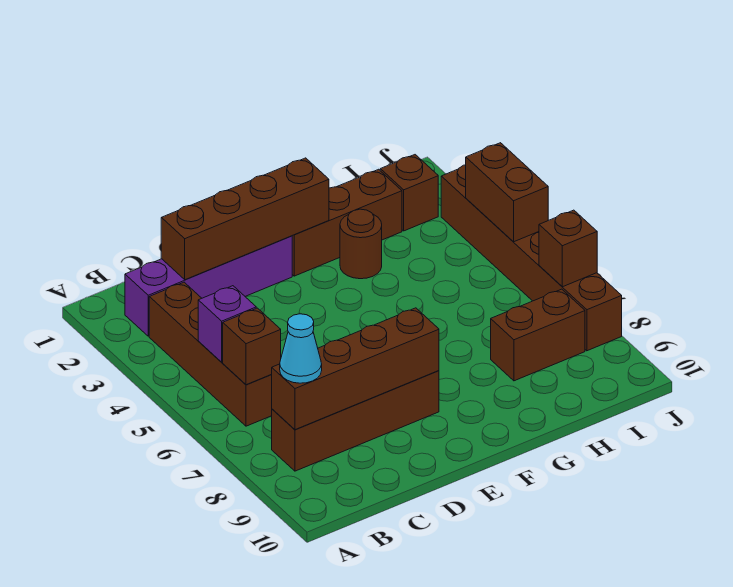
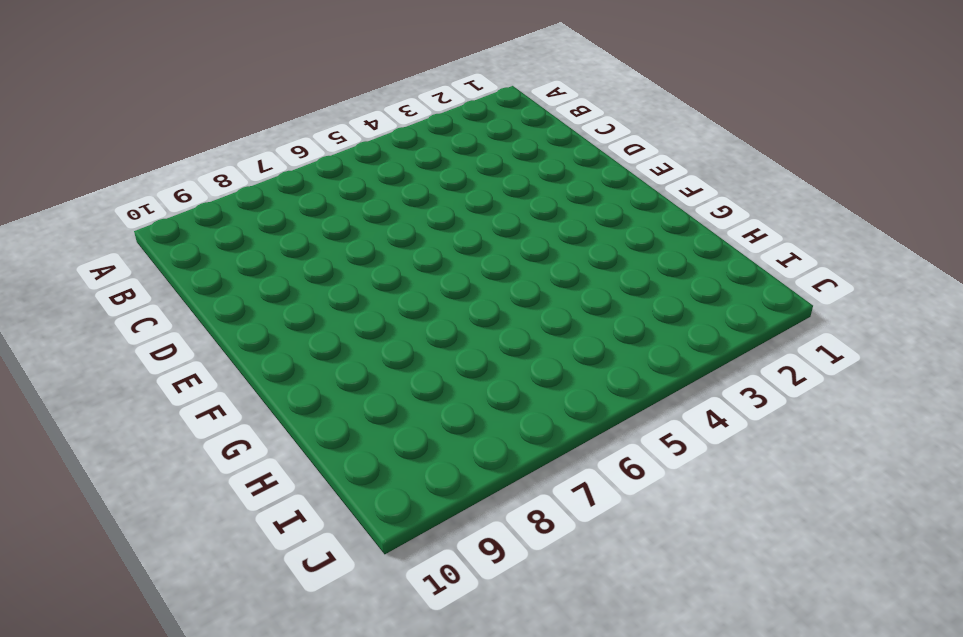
none -> purple brick B2:E2 level 1
none -> brown brick B3:B6 level 1
none -> brown brick B8:E8 level 1

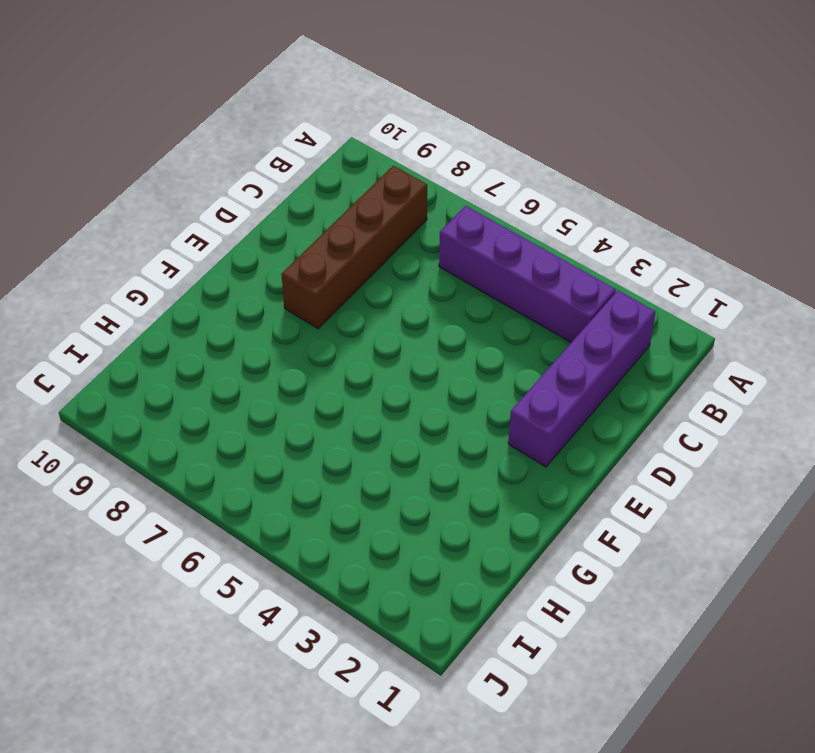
purple brick B3:B6 level 1 -> brown brick B3:B6 level 1
none -> brown brick F2:H2 level 1
none -> brown round brick G3 level 1
none -> brown brick H8:I8 level 1

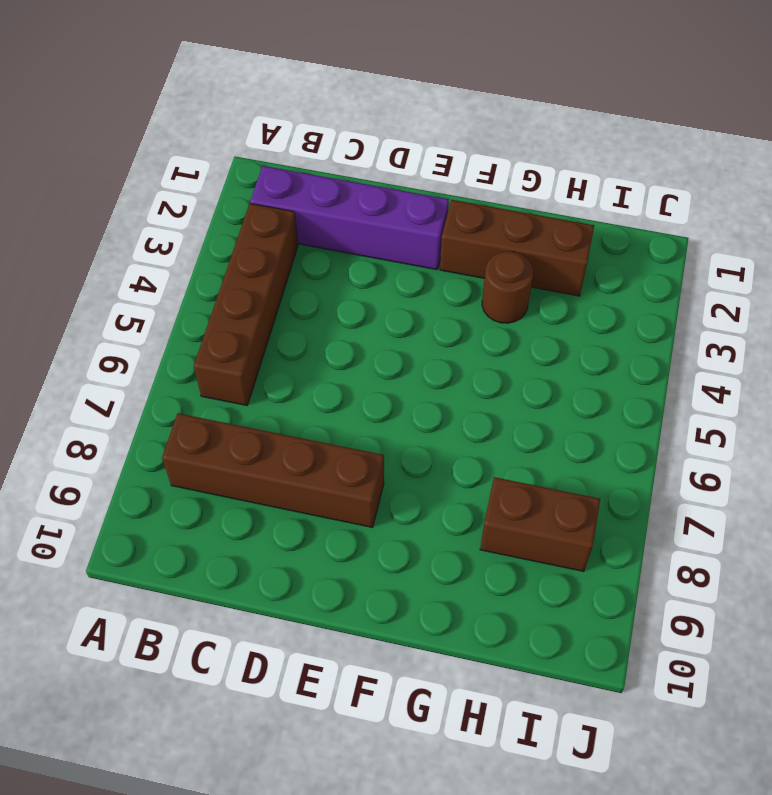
none -> brown brick I2 level 1
none -> brown brick J3:J8 level 1
none -> purple brick B5 level 2

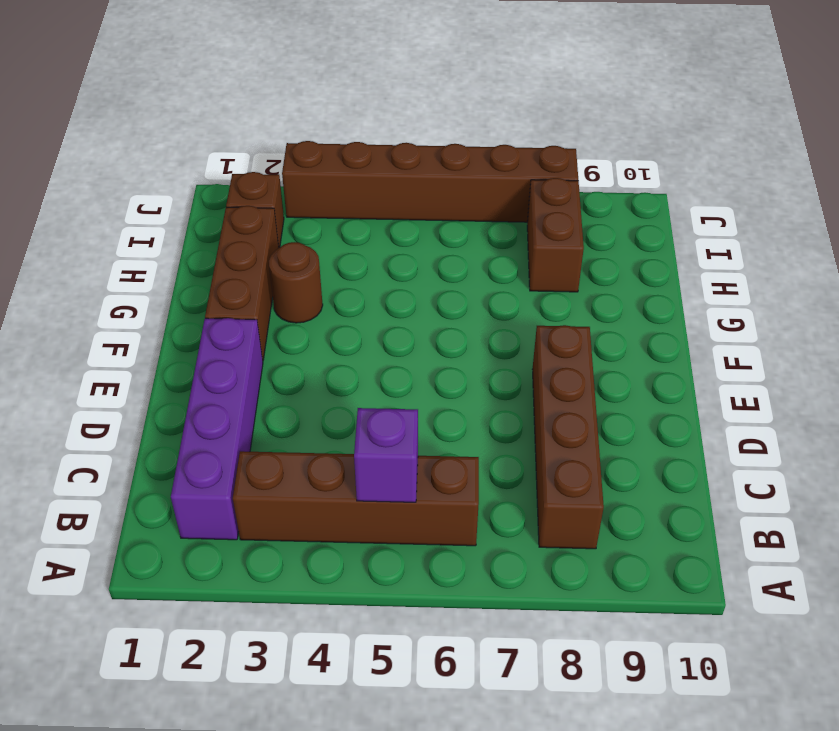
none -> brown brick B6 level 2
none -> brown brick B8:E8 level 2
none -> brown brick C2:F2 level 2

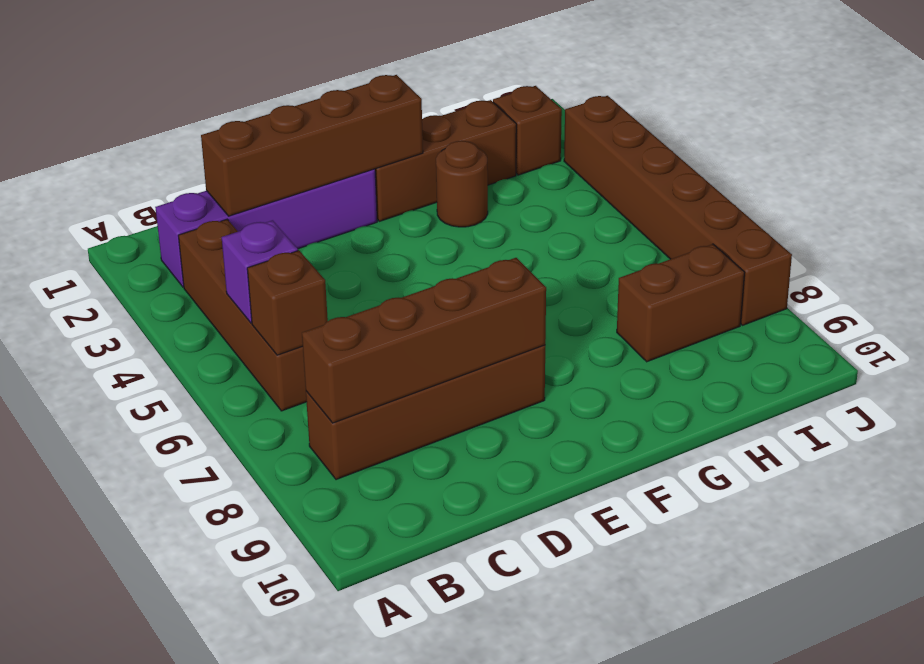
none -> brown brick J4:J5 level 2
none -> brown brick J7 level 2
none -> cyan cone B8 level 3

